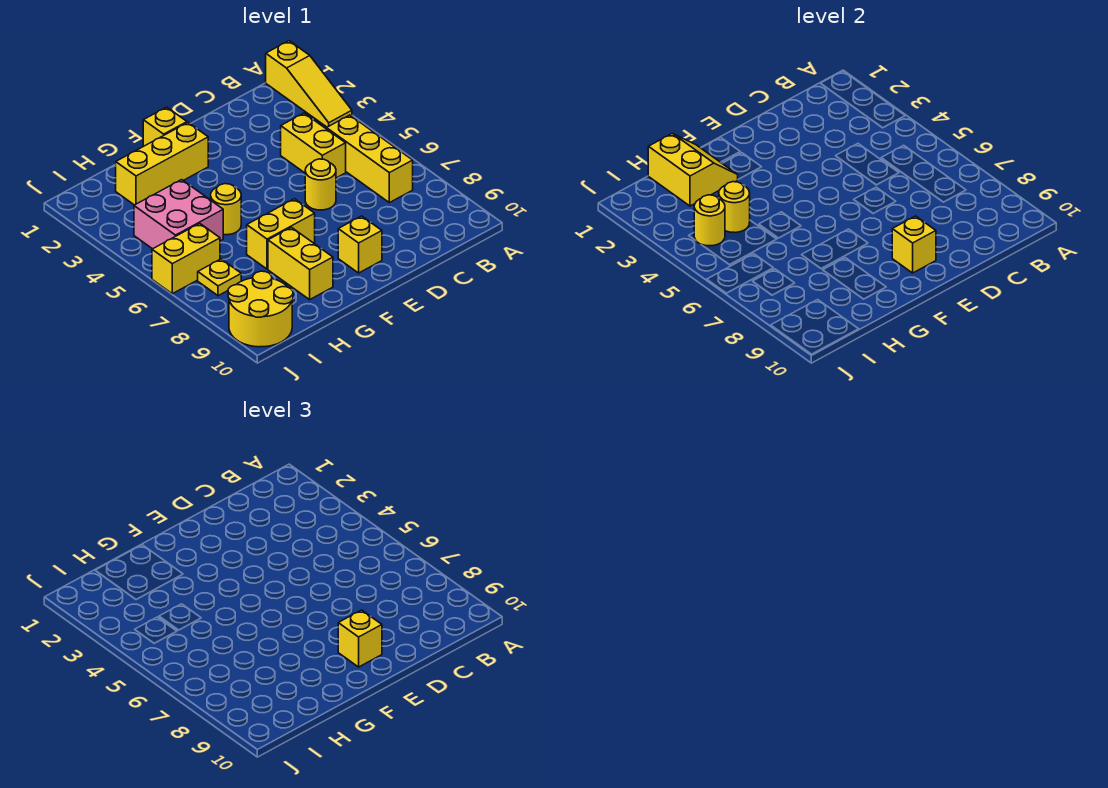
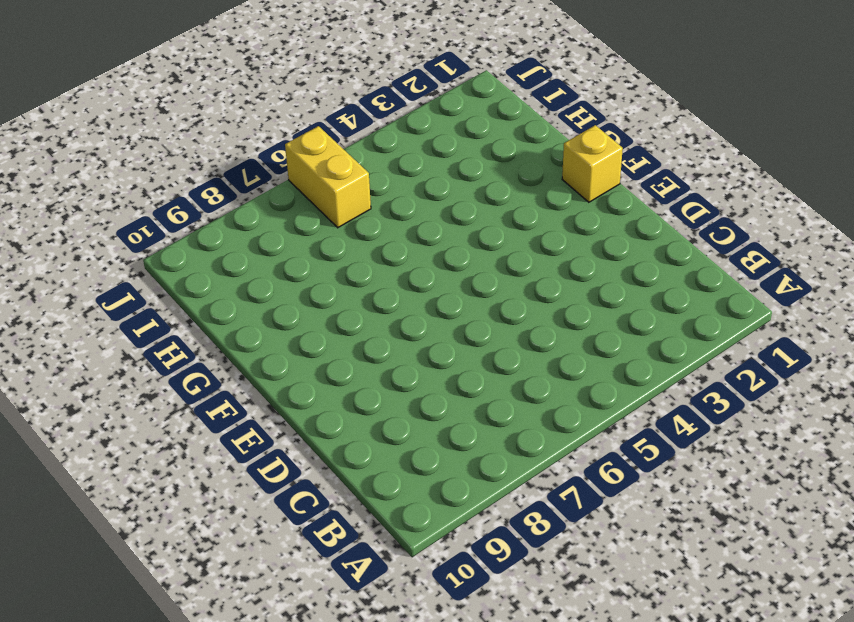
none -> yellow slope A1:A3 level 1 top 1
none -> yellow brick B5:B7 level 1
none -> yellow brick C4:C5 level 1

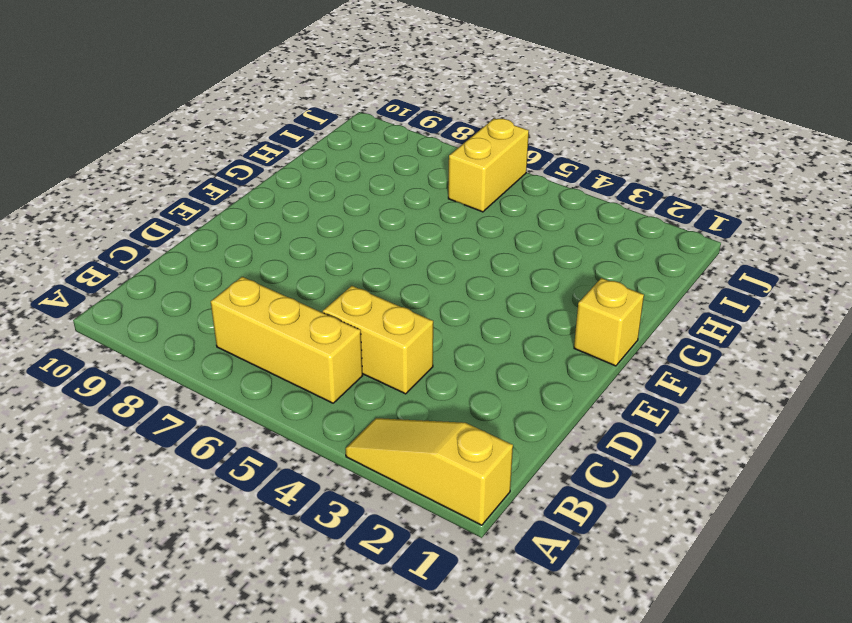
none -> yellow round brick D6 level 1
none -> yellow brick E9 level 1
none -> yellow brick F2:H2 level 1

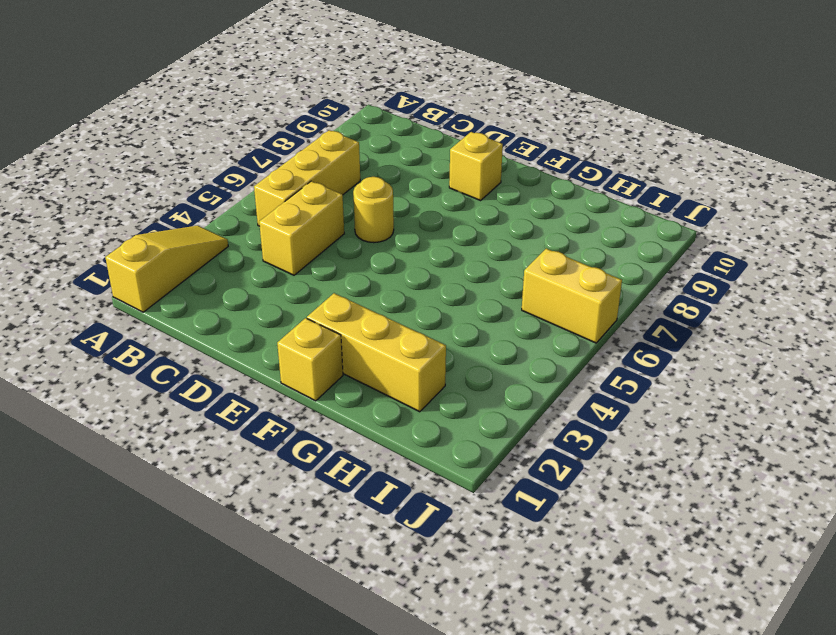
none -> yellow brick F7:G7 level 1
none -> yellow round brick G5 level 1
none -> yellow brick G8:G9 level 1

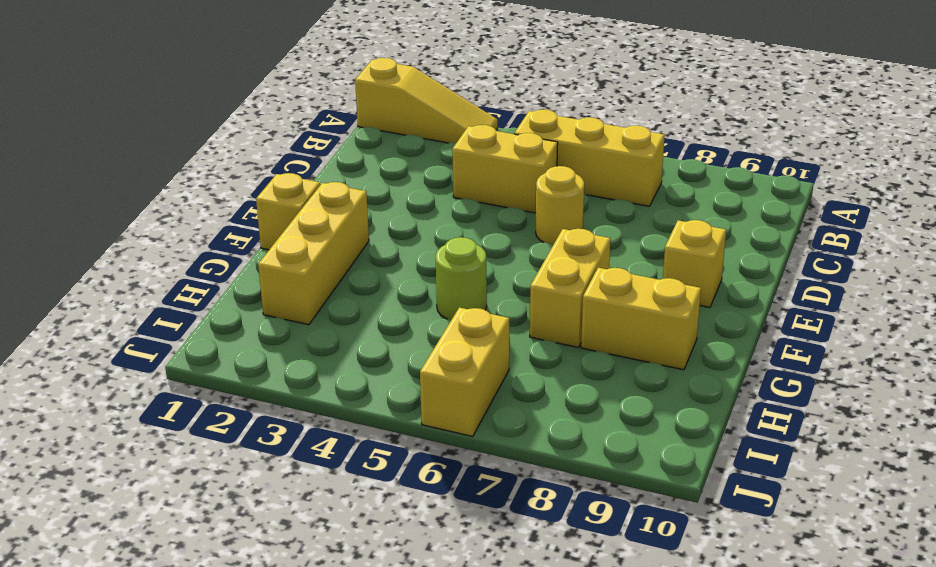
lime round brick G5 level 1 -> yellow round brick G5 level 1
none -> pink brick H4:I5 level 1
none -> yellow plate I7 level 1
none -> yellow round brick I9:J10 level 1

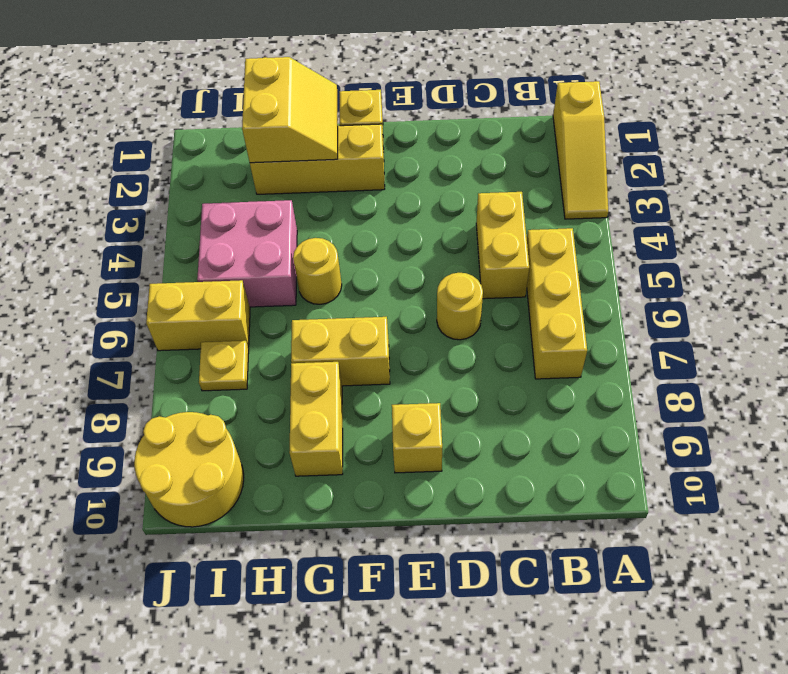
none -> yellow brick E9 level 2
none -> yellow round brick H4 level 2
none -> yellow round brick I4 level 2

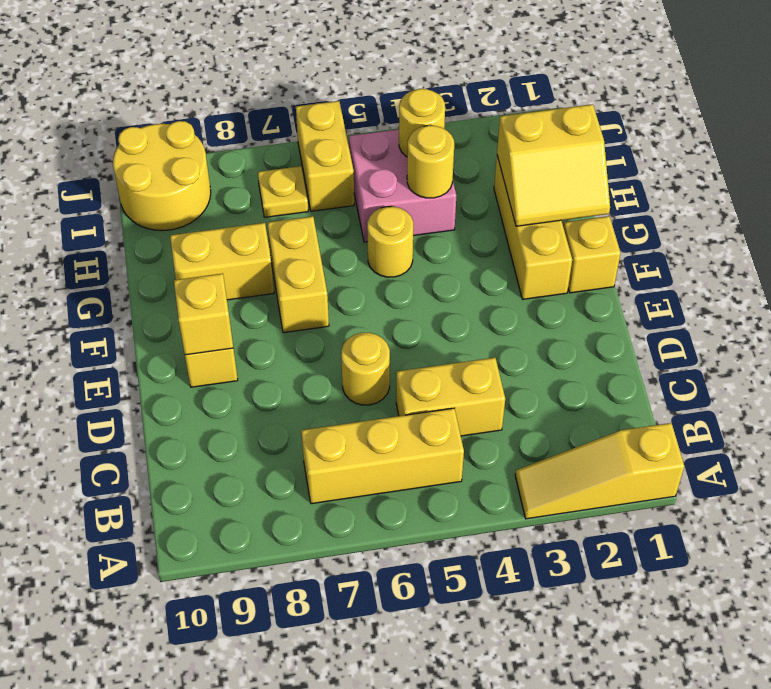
none -> yellow brick E9 level 3

